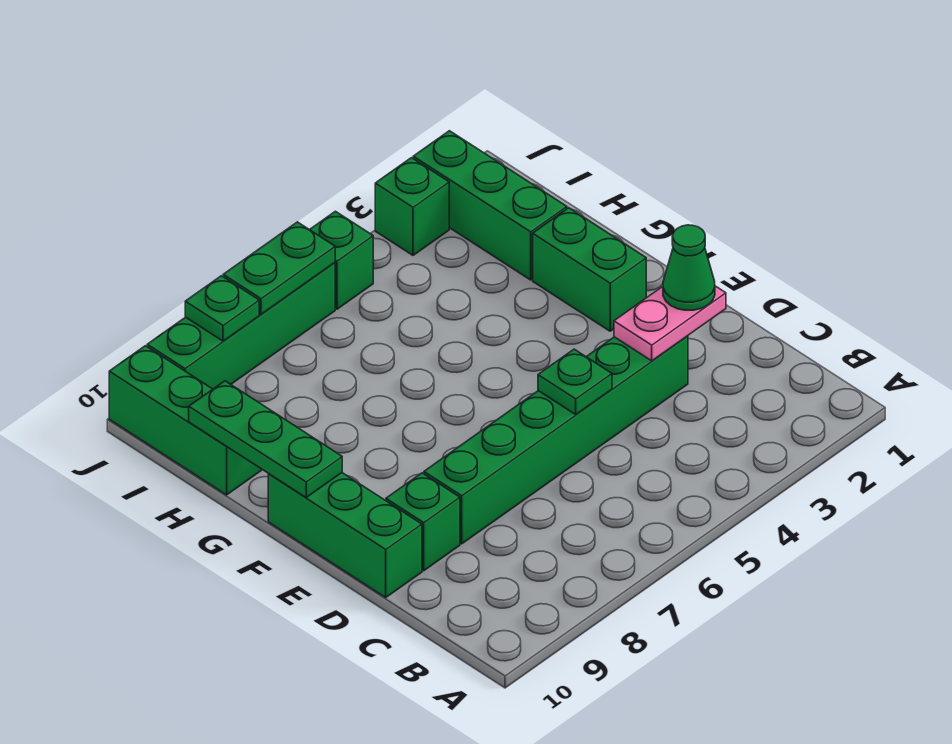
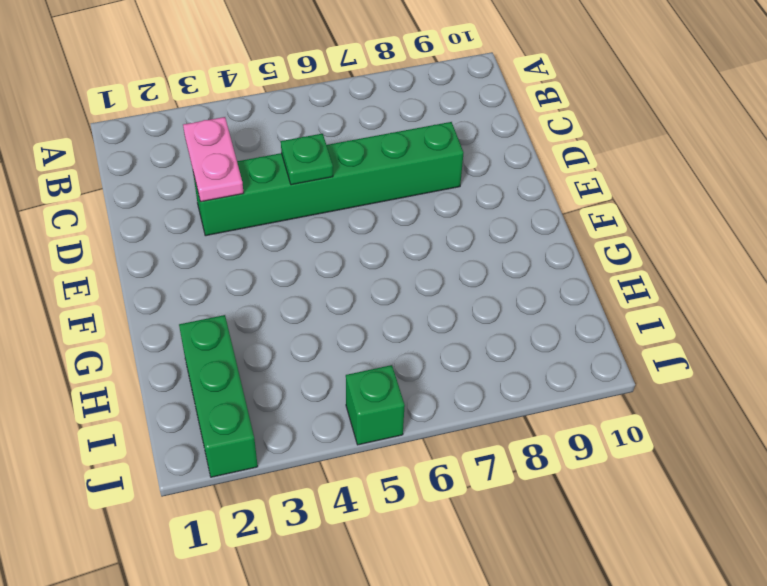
pink plate C3:D3 level 2 -> pink plate D2:D3 level 2
none -> green brick D9 level 1
none -> green brick D10:F10 level 1
none -> green brick F2:G2 level 1

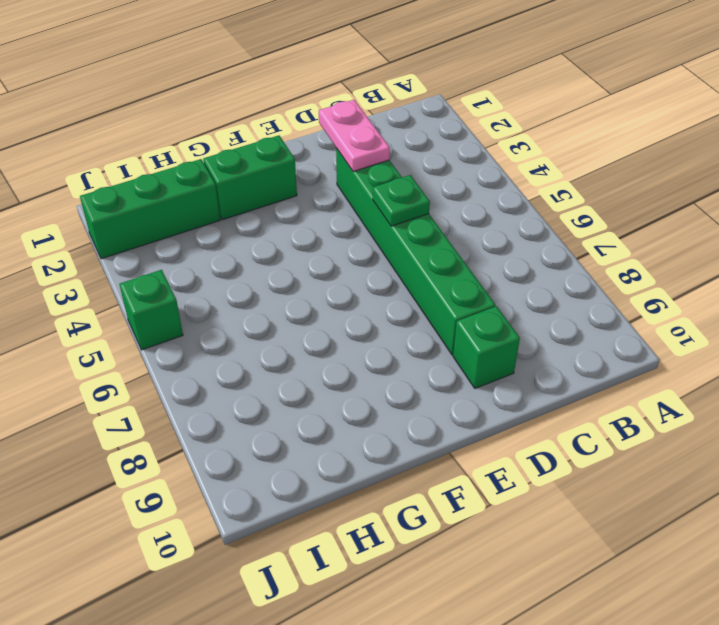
none -> green brick D10:F10 level 1
none -> green brick H10:J10 level 1
none -> green brick J3 level 1

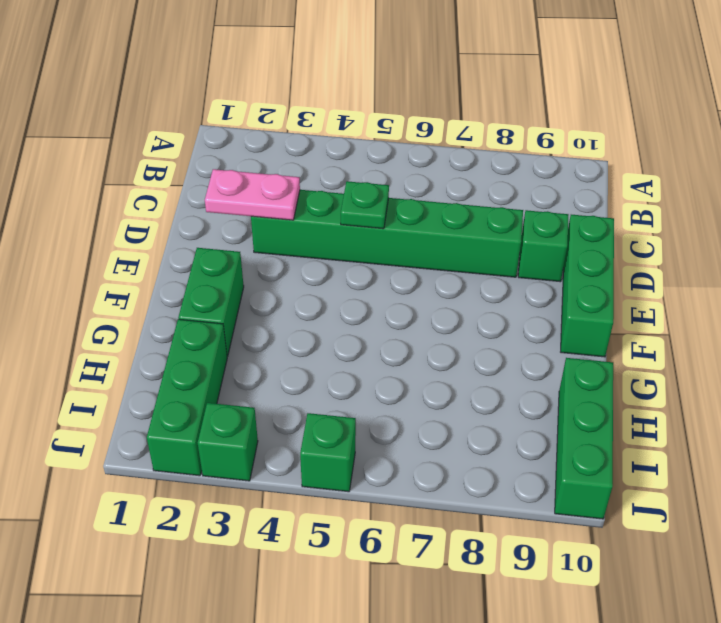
none -> green brick J6:J9 level 1
none -> green plate F10:H10 level 2
none -> green plate J6:J7 level 2

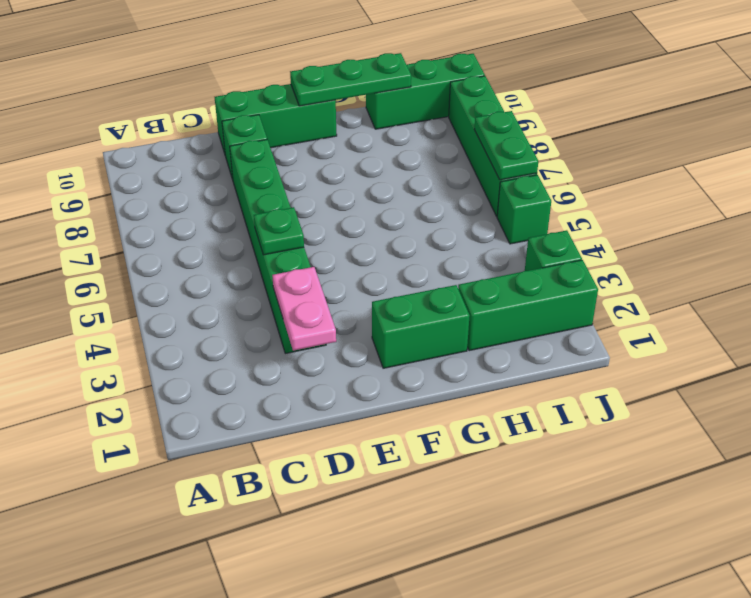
none -> green plate J8 level 2
none -> green cone D2 level 3

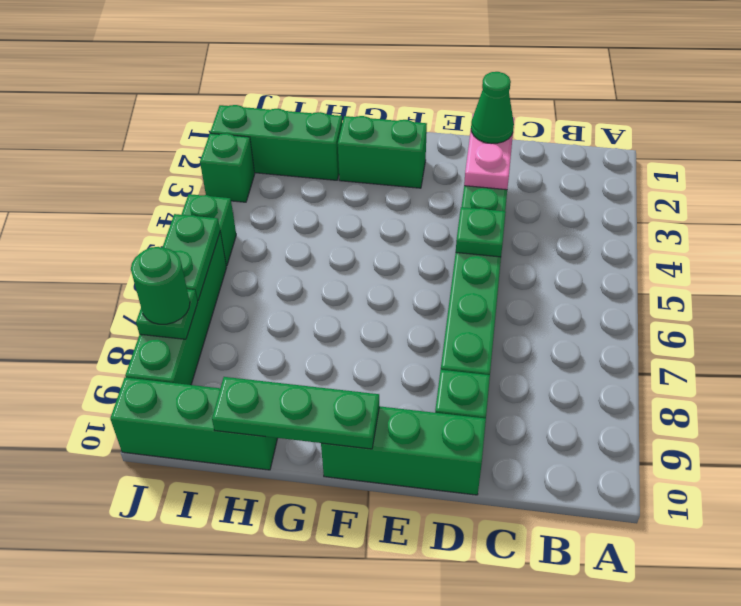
green round brick J8 level 3 -> none

